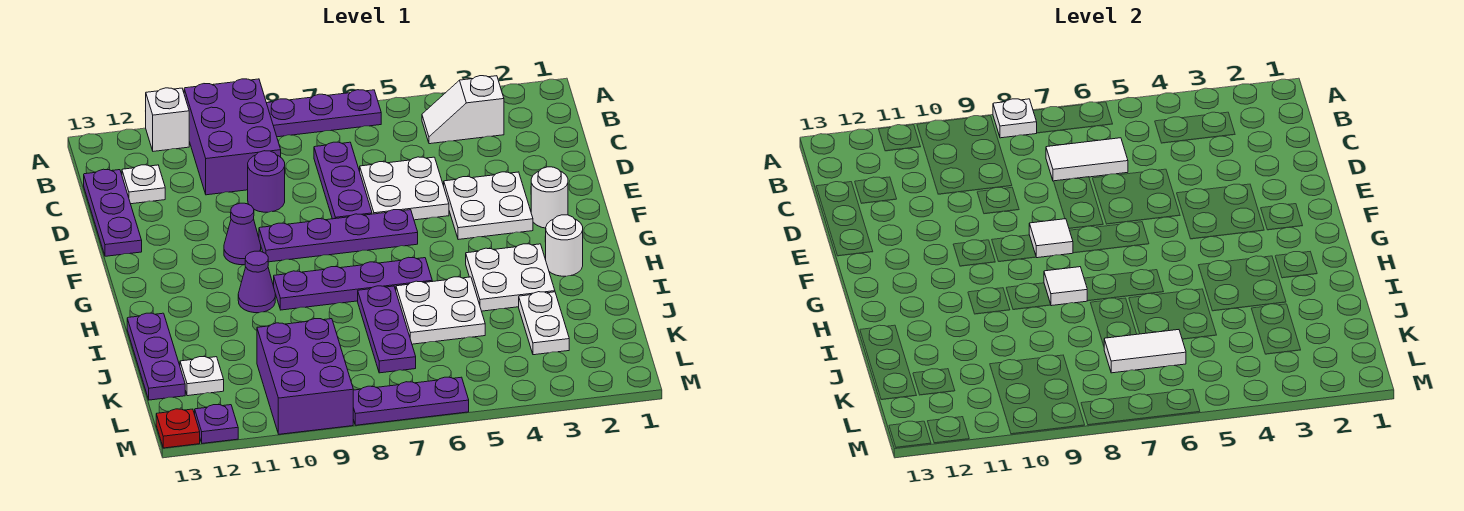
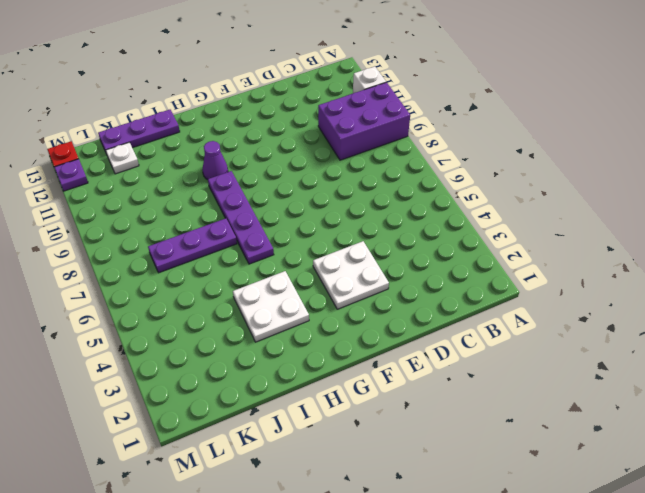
none -> purple plate A6:A8 level 1
none -> white slope B3:B4 level 1 top 3
none -> purple plate C7:E7 level 1
none -> white plate C12 level 1

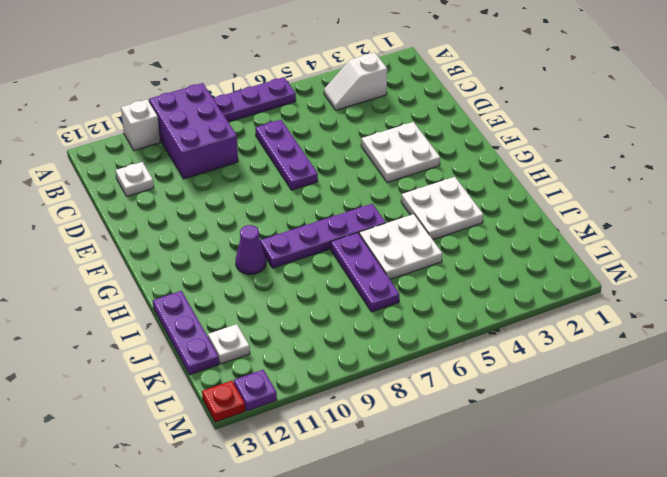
none -> purple plate C13:E13 level 1
none -> white plate D5:E6 level 1
none -> purple round brick D9 level 1
none -> white round brick F2 level 1

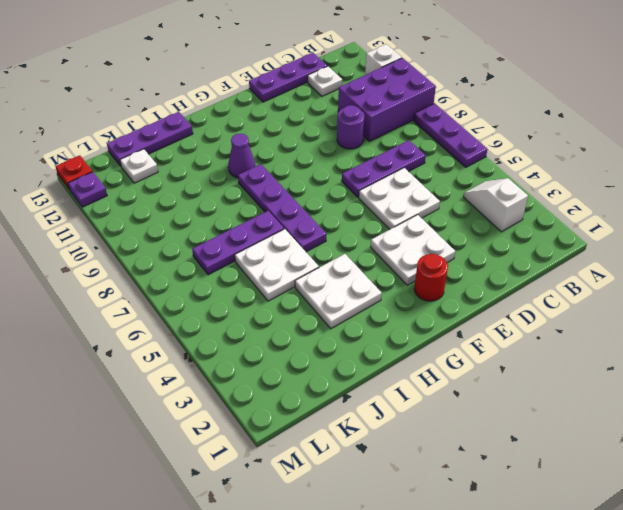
red round brick F2 level 1 -> white round brick F2 level 1
none -> purple plate F6:F9 level 1
none -> purple cone F10 level 1
none -> white round brick H2 level 1
none -> white plate J3:K3 level 1

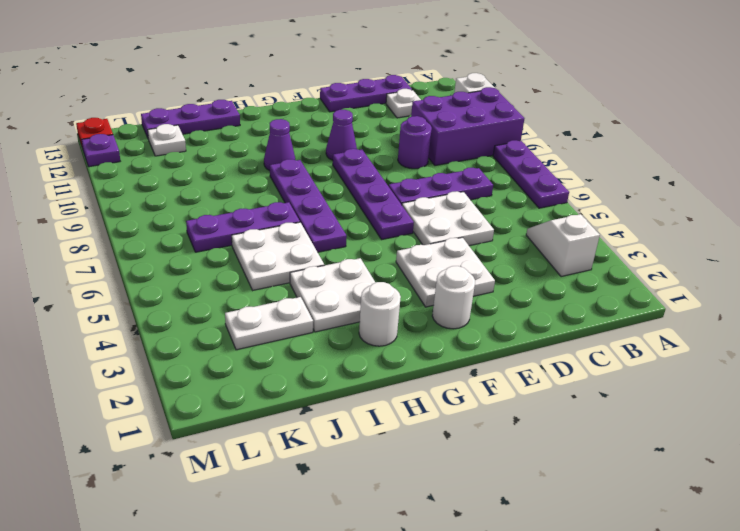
none -> purple brick K9:M10 level 1
none -> purple plate M6:M8 level 1
none -> white plate A8 level 2
none -> white tile C6:C7 level 2

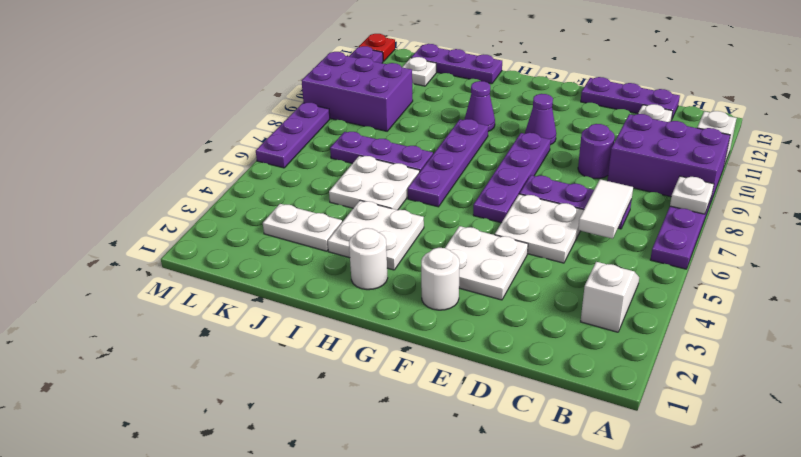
none -> white tile F8 level 2
none -> white tile H8 level 2
none -> white tile K6:K7 level 2

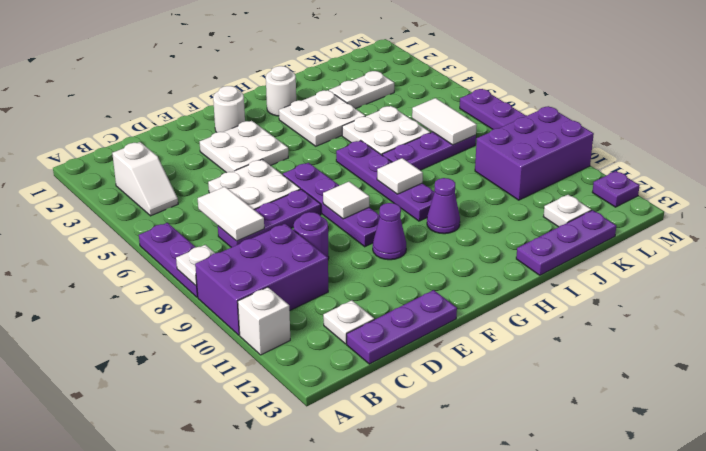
none -> red plate M13 level 1

